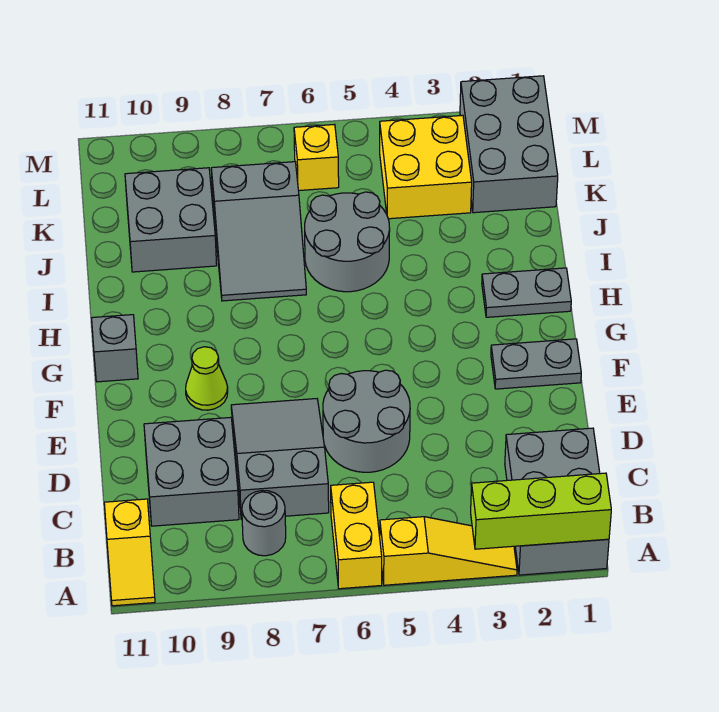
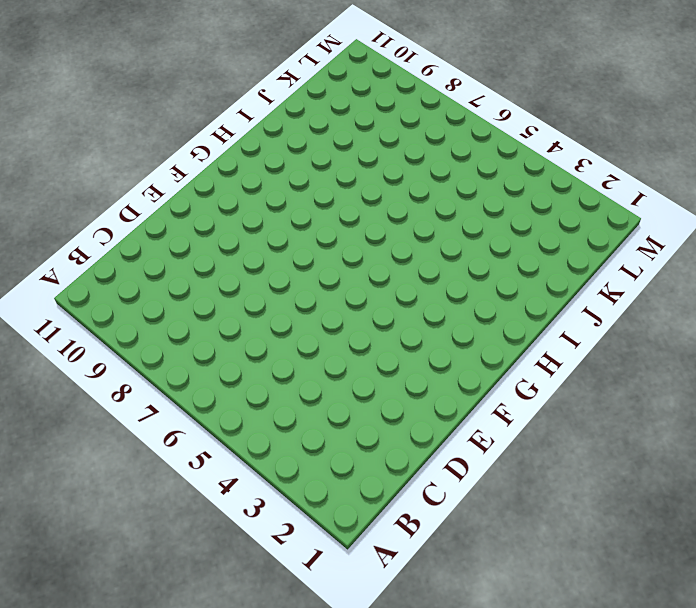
none -> grey brick A1:C2 level 1
none -> yellow slope A3:A5 level 1 top 5
none -> yellow brick A6:B6 level 1

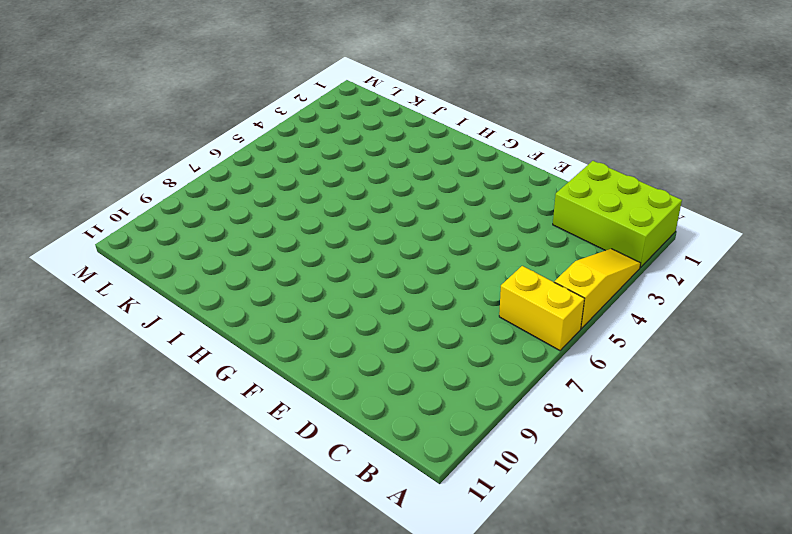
lime brick A1:C2 level 1 -> grey brick A1:C2 level 1
none -> yellow slope A11:B11 level 1 top B
none -> grey round brick B8 level 1
none -> grey slope C7:E8 level 1 top C

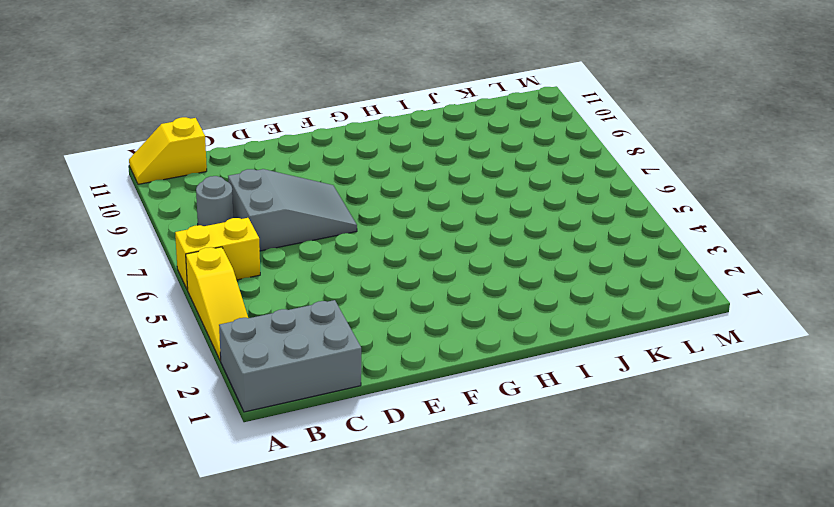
none -> grey brick C9:D10 level 1
none -> grey round brick D5:E6 level 1
none -> grey plate F1:F2 level 1

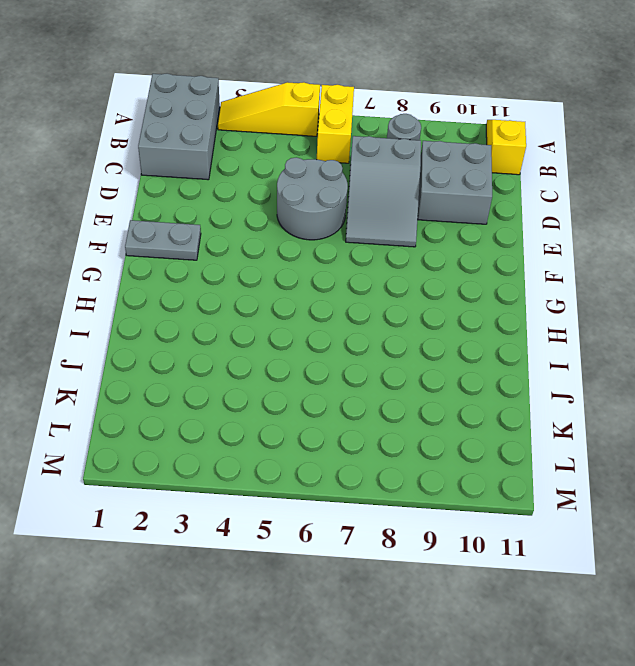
none -> lime cone F9 level 1
none -> grey brick G11 level 1
none -> grey plate H1:H2 level 1

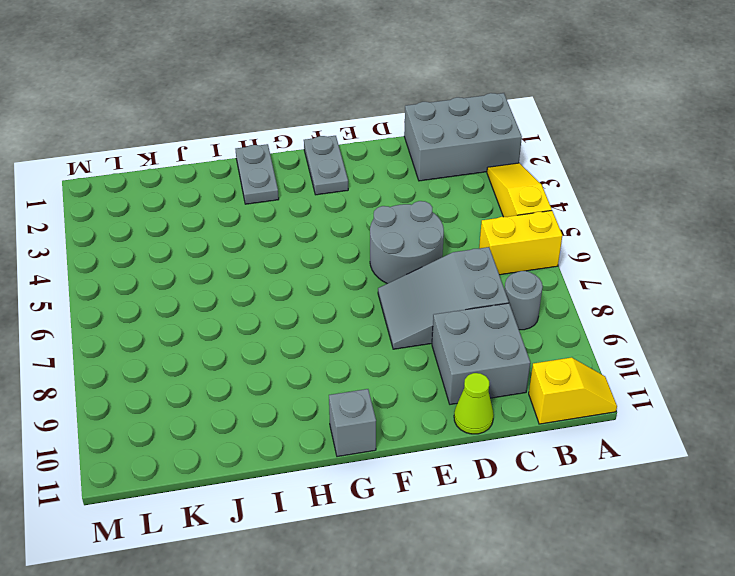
lime cone D11 level 1 -> lime cone F9 level 1
none -> grey round brick I5:J6 level 1
none -> grey slope I7:K8 level 1 top K
none -> grey brick J9:K10 level 1

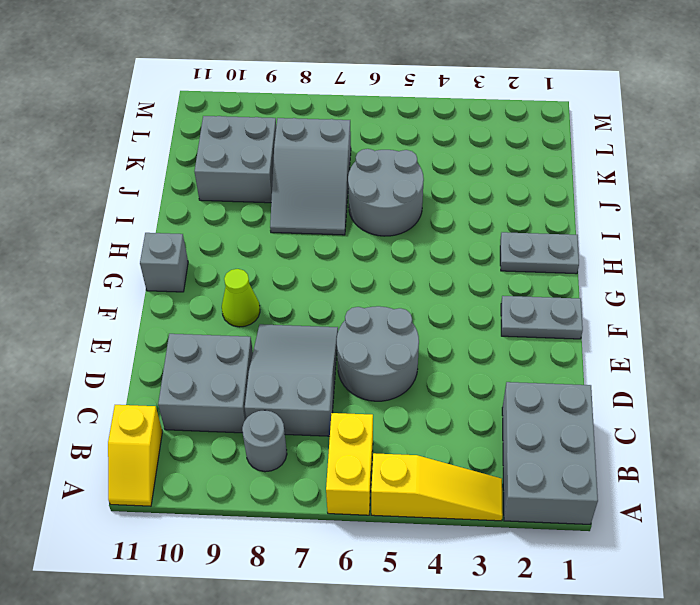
none -> grey brick K1:M2 level 1
none -> yellow brick K3:L4 level 1
none -> yellow brick L6 level 1

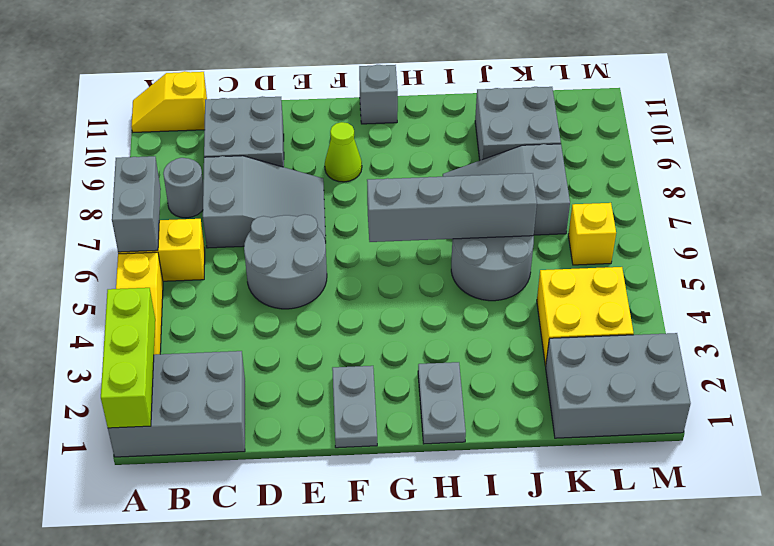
grey brick A6:A7 level 2 -> none
grey brick G6:J6 level 2 -> none

